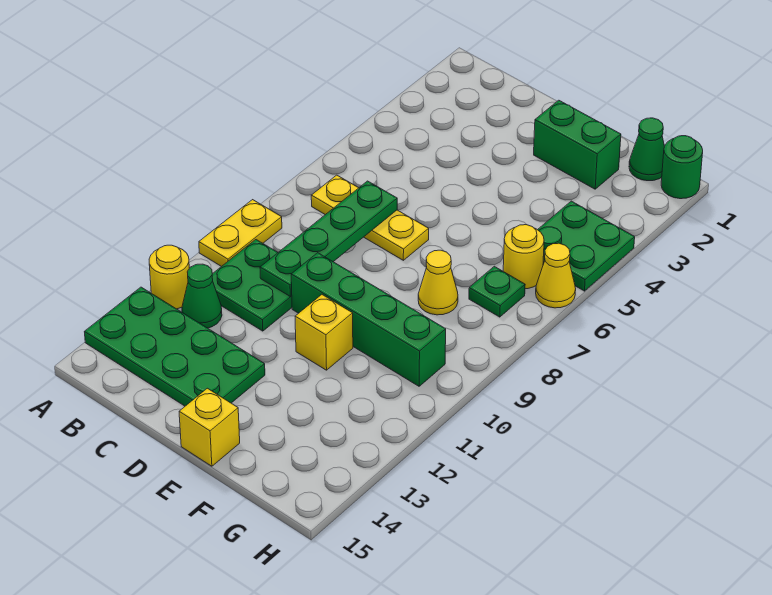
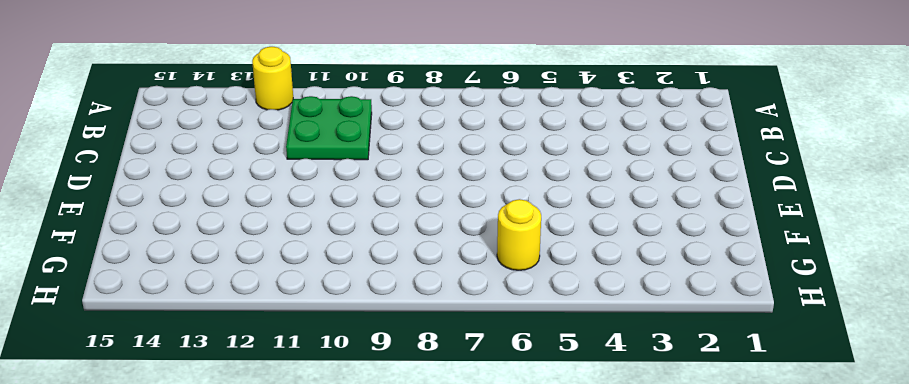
none -> yellow plate A9:A10 level 1
none -> green plate A13:D14 level 1
none -> yellow plate B7:D7 level 1

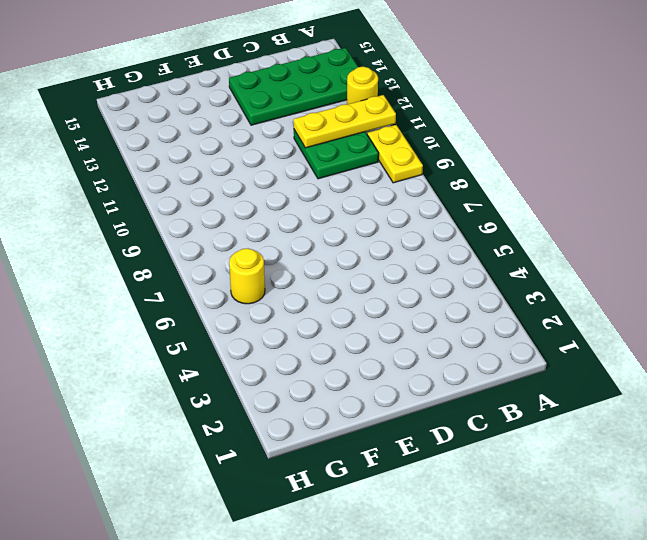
yellow plate A11:C11 level 2 -> yellow plate B7:D7 level 1
none -> green cone B12 level 1
none -> green brick D10:G10 level 1
none -> green brick E2:F2 level 1

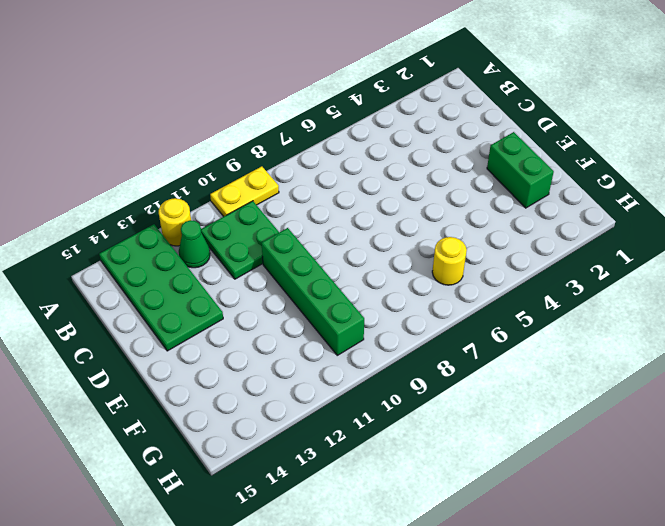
none -> yellow plate B7:D7 level 1
none -> yellow brick E11 level 1
none -> yellow brick E15 level 1

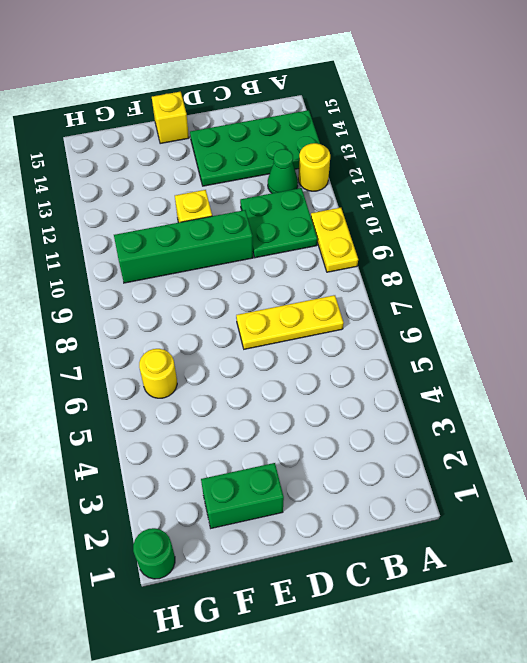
none -> yellow cone F8 level 1
none -> green cone G1 level 1
none -> green plate G4:H5 level 1

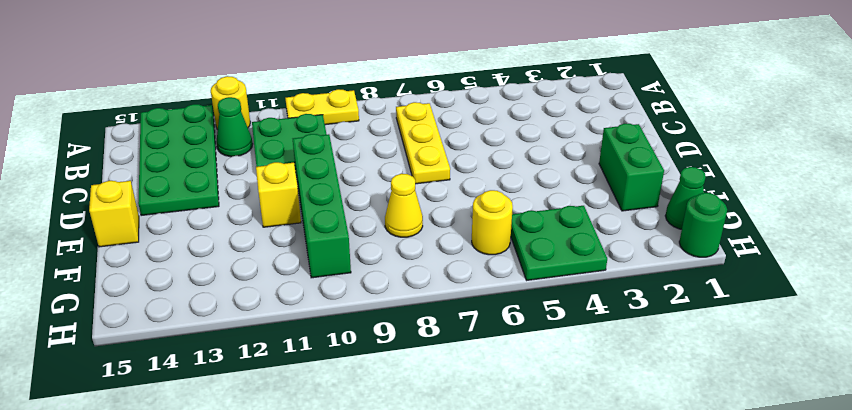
none -> green plate G7 level 1
none -> yellow cone H6 level 1
none -> green plate C7:C10 level 2

